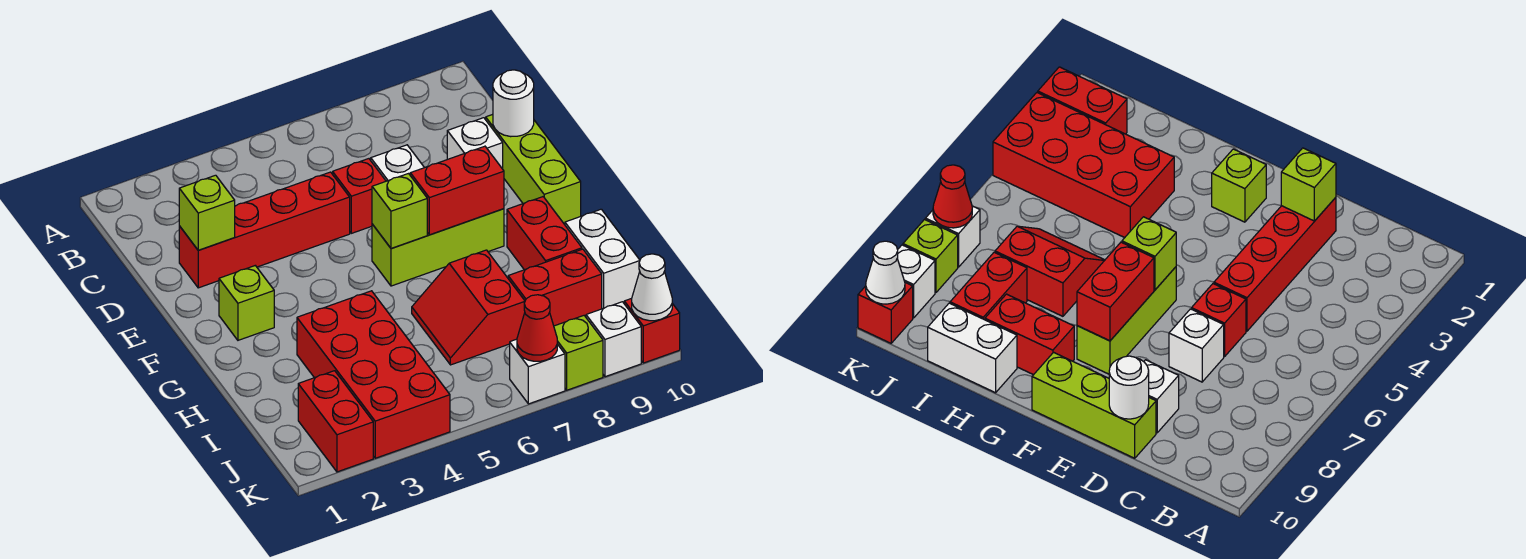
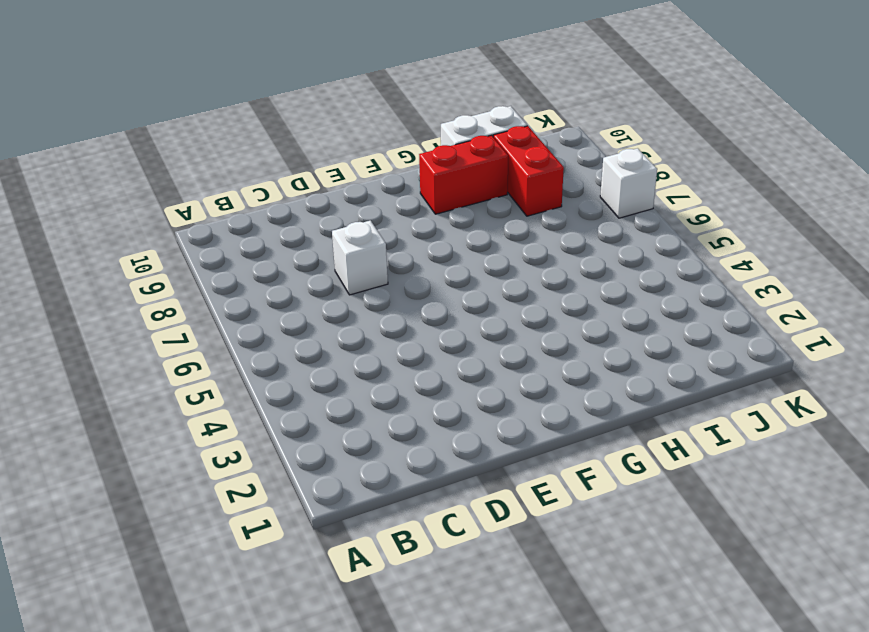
none -> red brick D2:D5 level 1
none -> red brick D6 level 1
none -> white brick D9 level 1

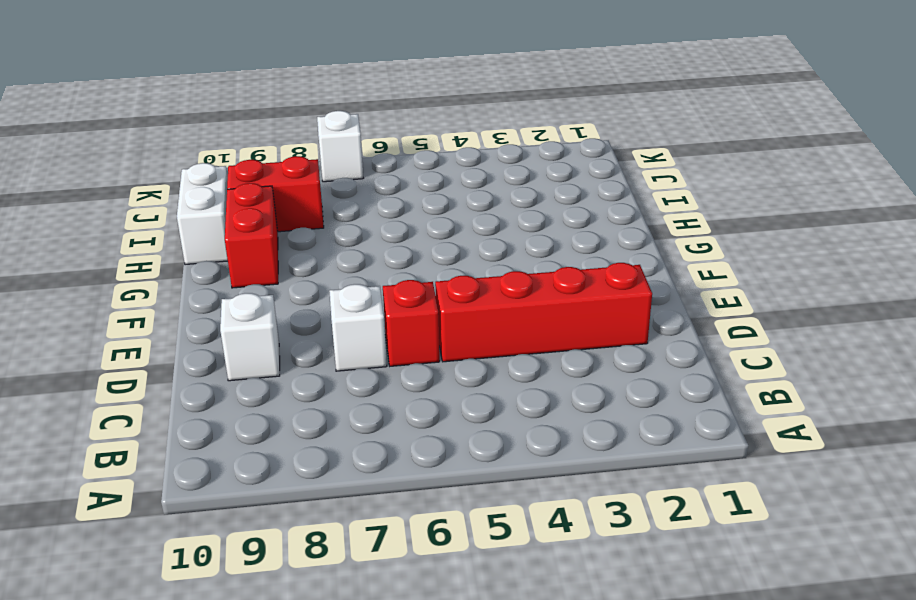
none -> lime brick D10:F10 level 1
none -> lime brick F2 level 1
none -> lime brick F6:F8 level 1

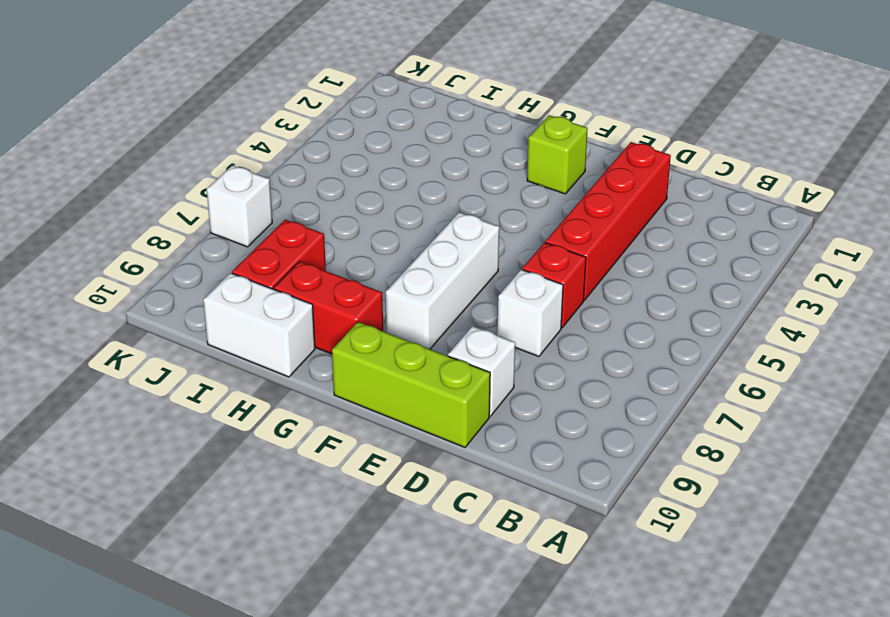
white brick F6:F8 level 1 -> lime brick F6:F8 level 1
none -> red brick H3:K4 level 1
none -> red slope H6:I7 level 1 top 7
none -> red brick J2:K2 level 1

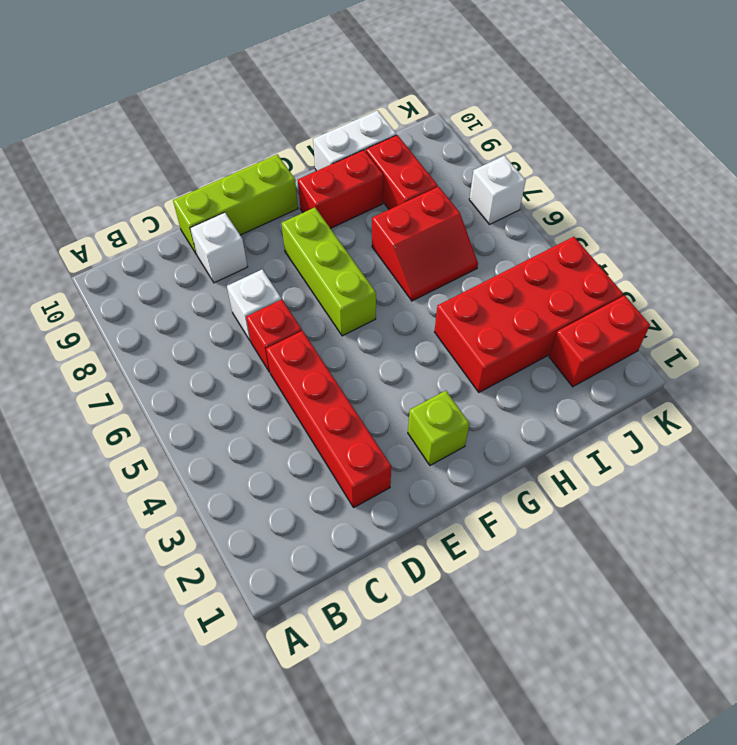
none -> lime brick K8 level 1
none -> white brick K9 level 1
none -> red brick K10 level 1

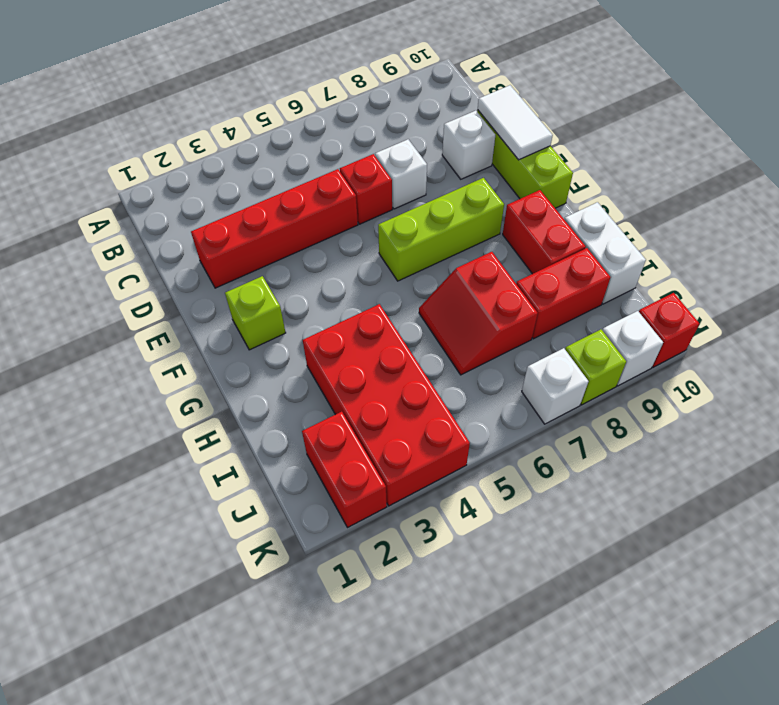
white tile D10:E10 level 2 -> white round brick D10 level 2
none -> lime brick D2 level 2
none -> lime brick F6 level 2
none -> red brick F7:F8 level 2

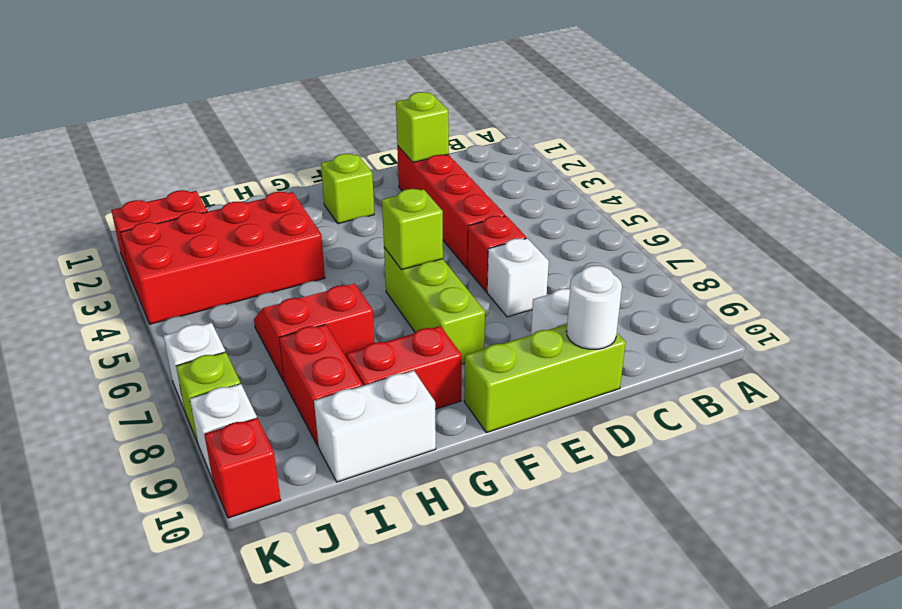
none -> red brick F7:F8 level 2
none -> red cone K7 level 2
none -> white cone K10 level 2

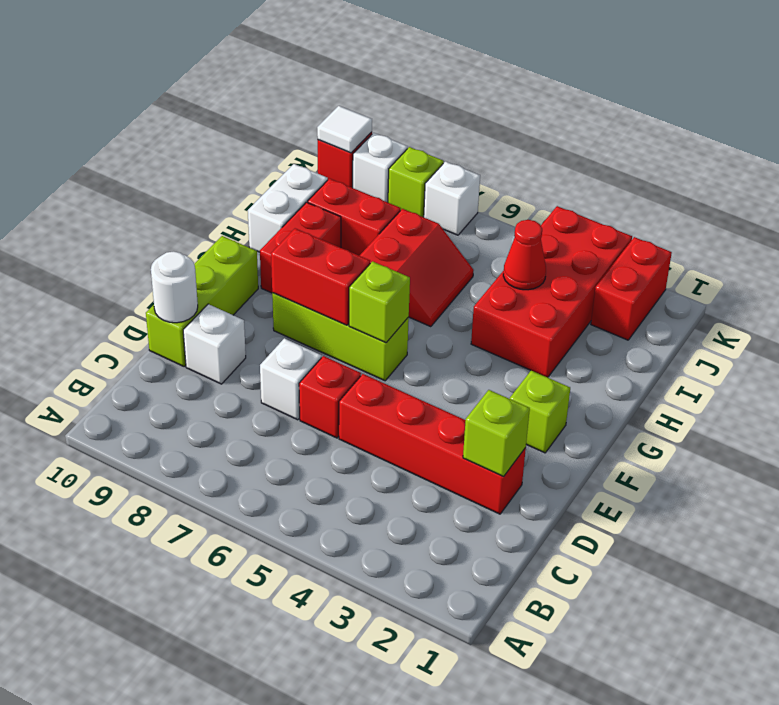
red cone I4 level 2 -> red cone K7 level 2
white tile K10 level 2 -> white cone K10 level 2

